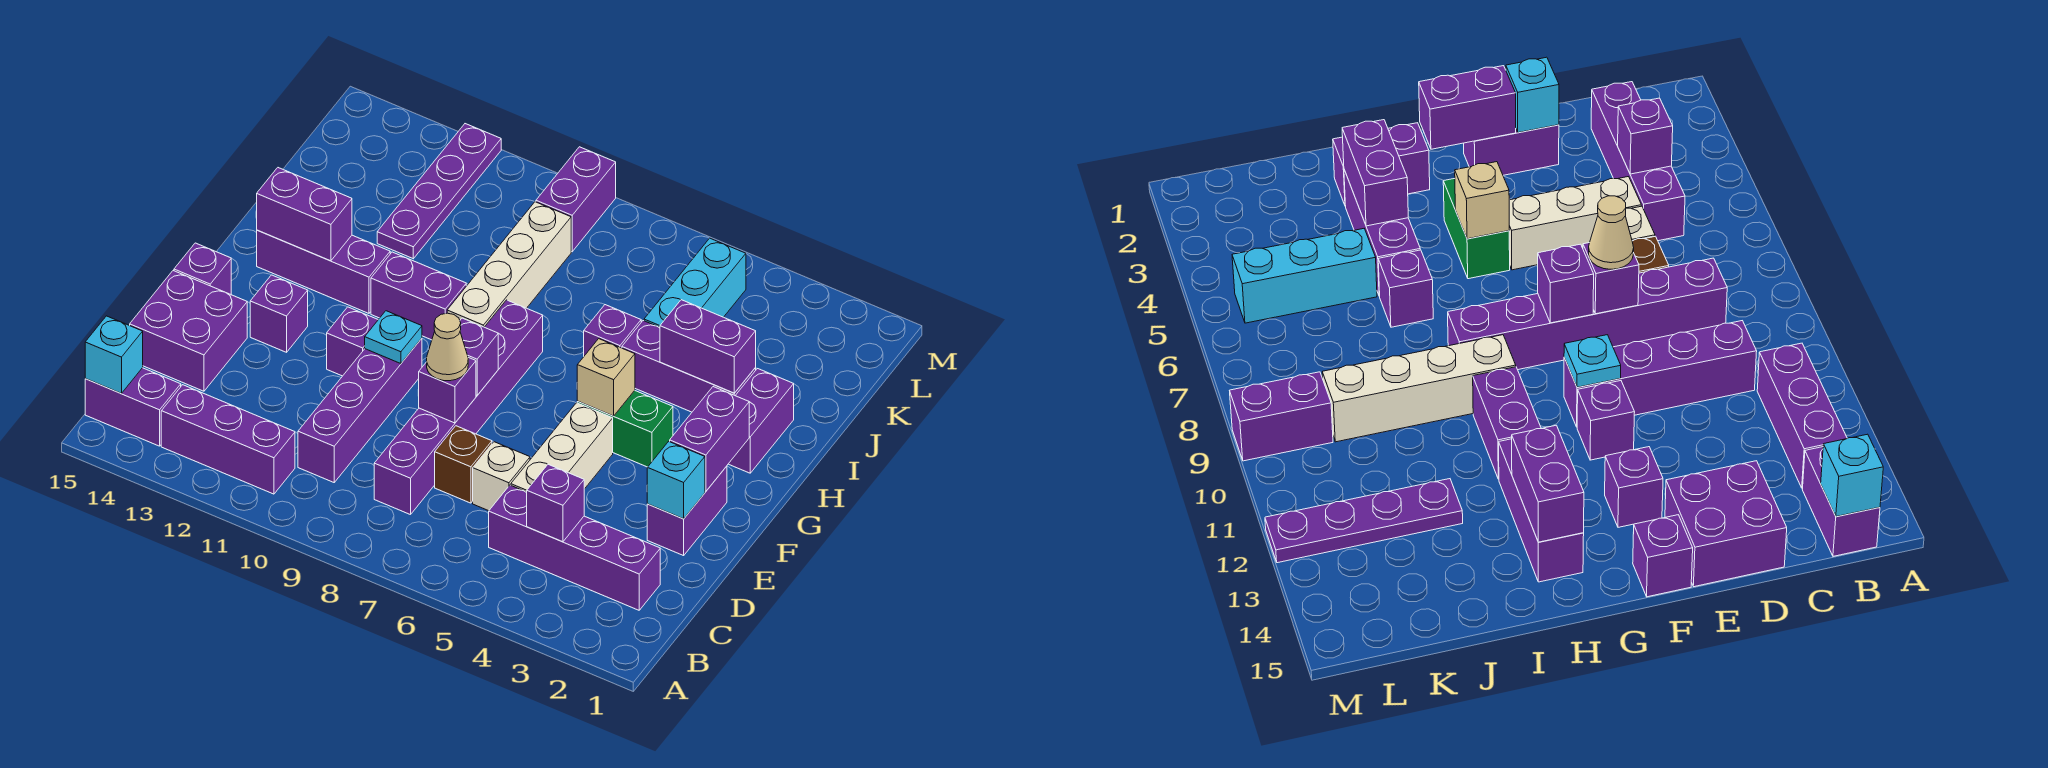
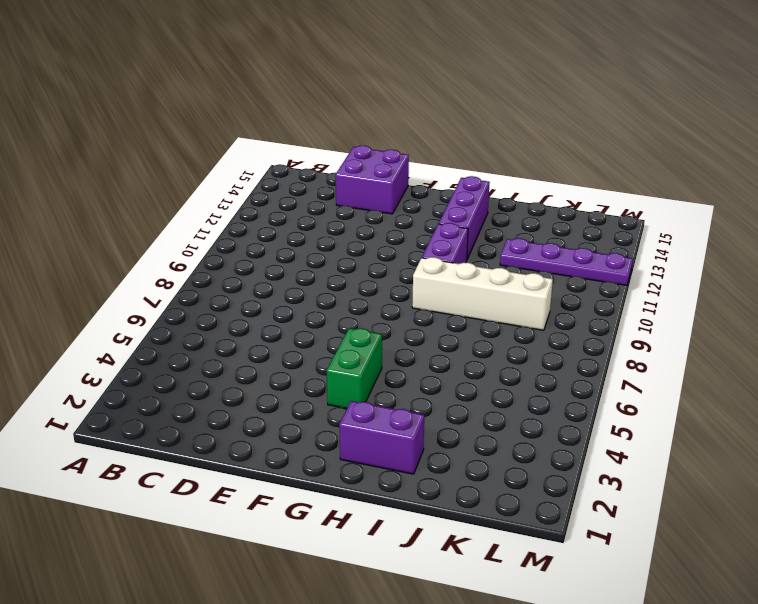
none -> purple brick B11:B13 level 1
none -> purple brick B14:B15 level 1
none -> purple brick C2:C5 level 1
none -> purple brick C8:H8 level 1

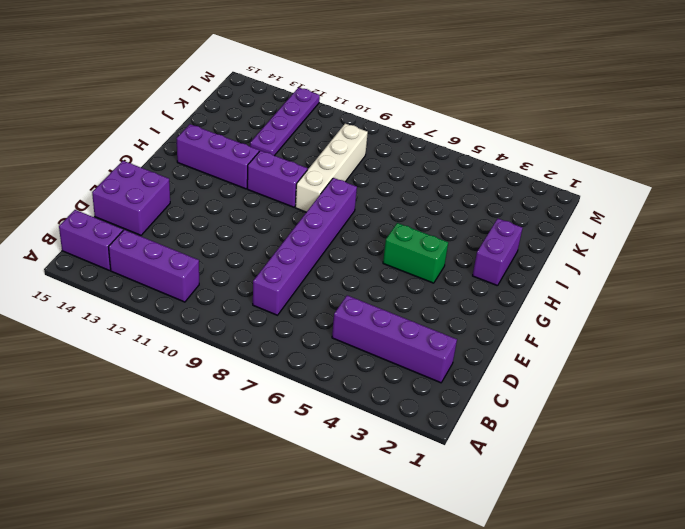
none -> purple brick C10:F10 level 1
none -> white brick D5:F5 level 1
none -> white brick D6 level 1
none -> brown brick D7 level 1

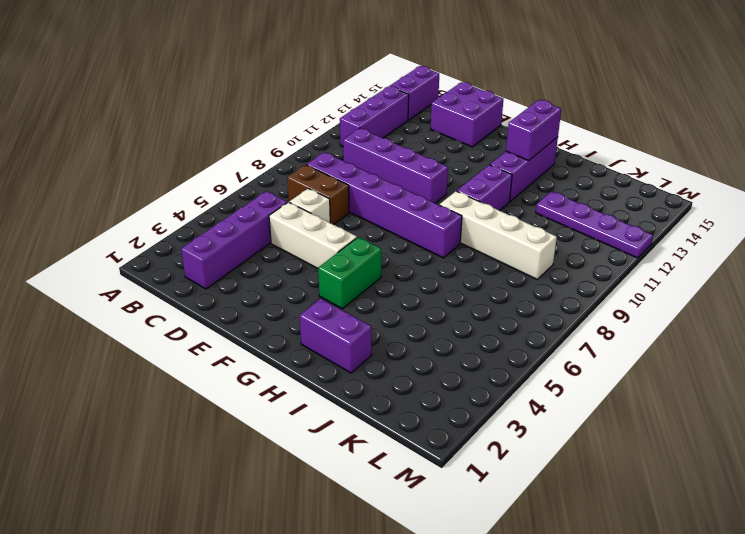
brown brick C7:D7 level 1 -> brown brick D7 level 1
none -> purple brick E2:F2 level 1
none -> purple brick F11 level 1
none -> purple brick F13 level 1
none -> purple brick F15 level 1

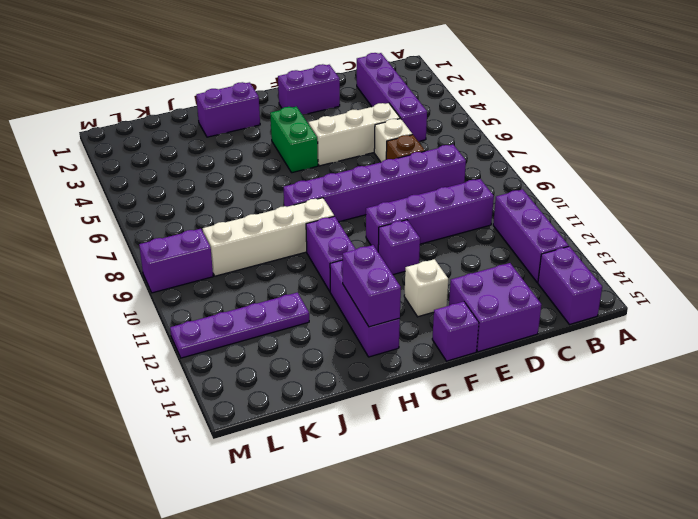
white brick F13 level 1 -> purple brick F13 level 1
none -> purple brick I3:I5 level 1
none -> purple brick I6 level 1
none -> cyan brick J5:L5 level 1
none -> cyan brick B15 level 2

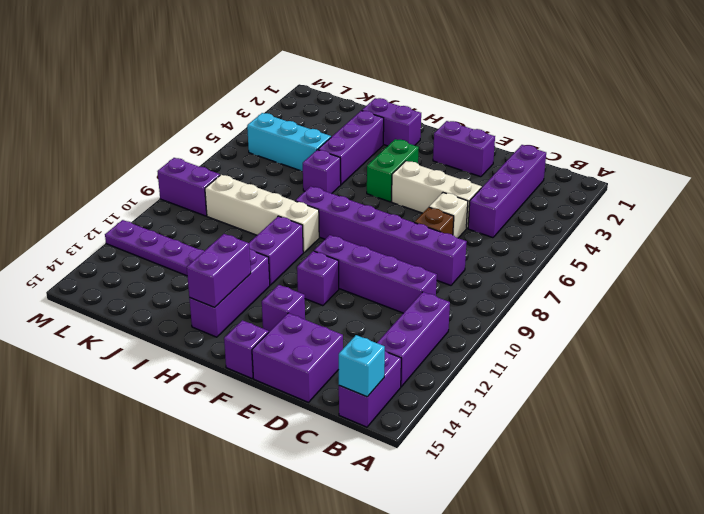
none -> purple brick C4 level 2
none -> cyan brick E2 level 2
none -> purple brick E8 level 2
none -> purple brick F2:G2 level 2

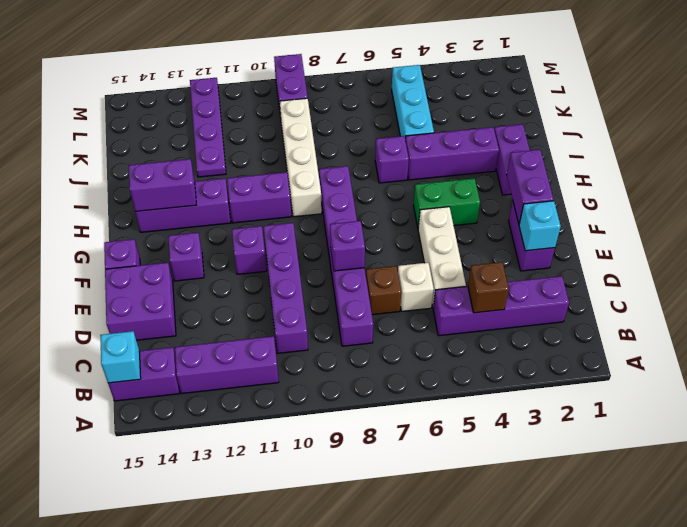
brown brick C4 level 2 -> purple brick C4 level 2
none -> purple brick F8 level 2
none -> cyan plate F10 level 2
none -> tan brick G5 level 2
none -> purple brick I3:I4 level 2

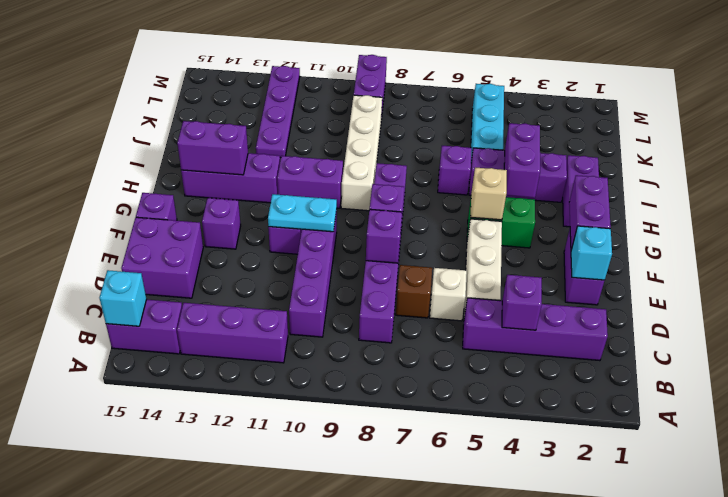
cyan plate F10:F11 level 2 -> cyan plate F10 level 2
purple brick H4:I4 level 2 -> purple brick I3:I4 level 2
none -> tan cone E8 level 3

